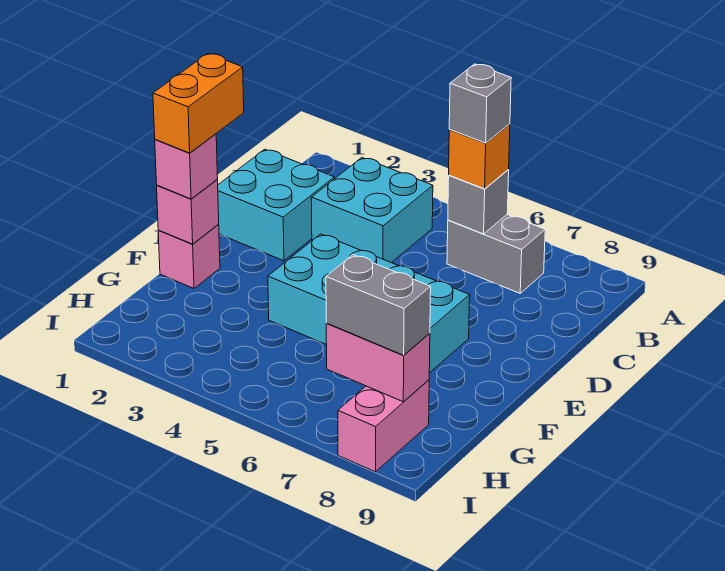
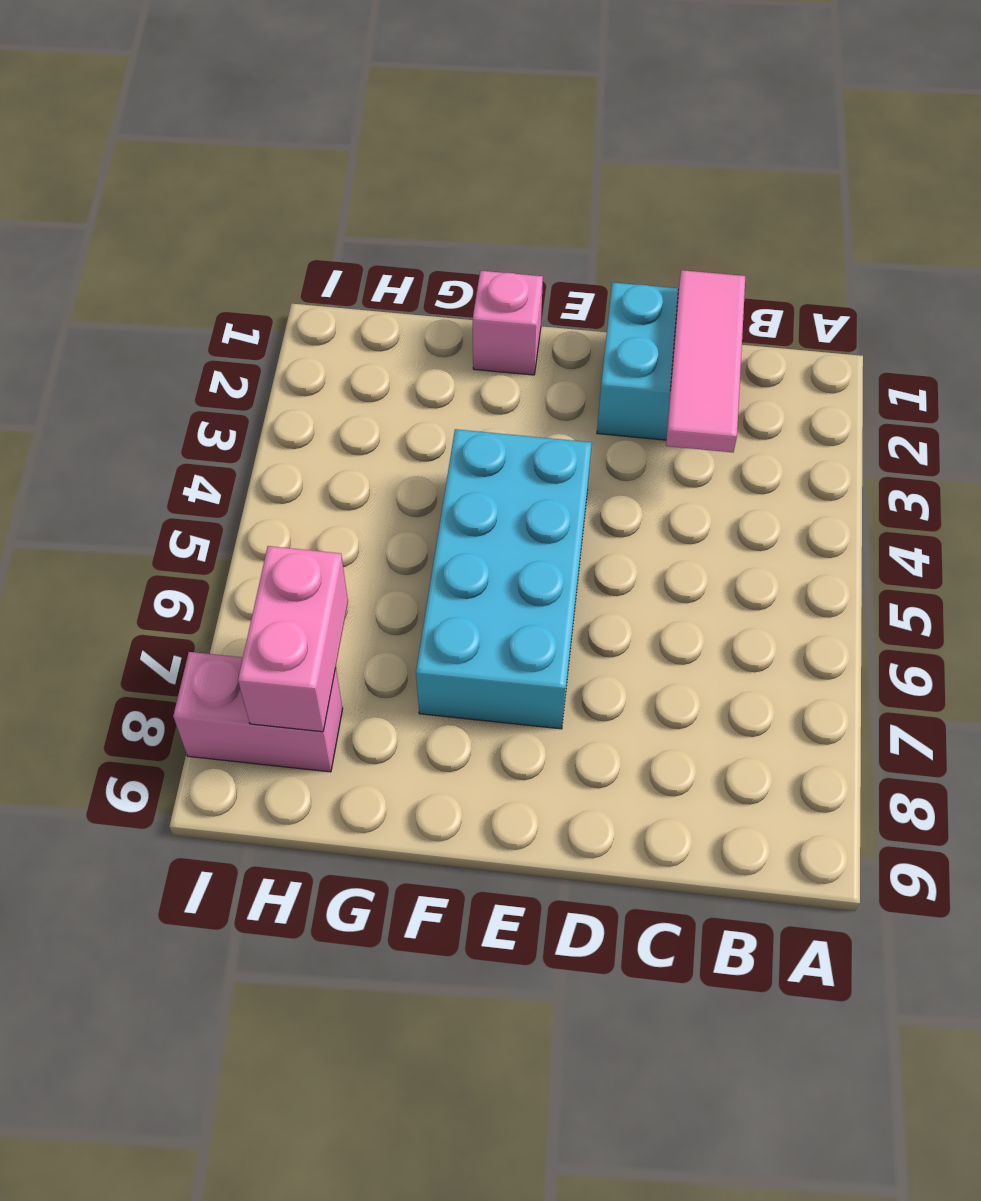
pink tile C1:C3 level 2 -> none
none -> cyan brick B3:C4 level 1
none -> grey brick B6:B7 level 1
none -> grey brick B6 level 2

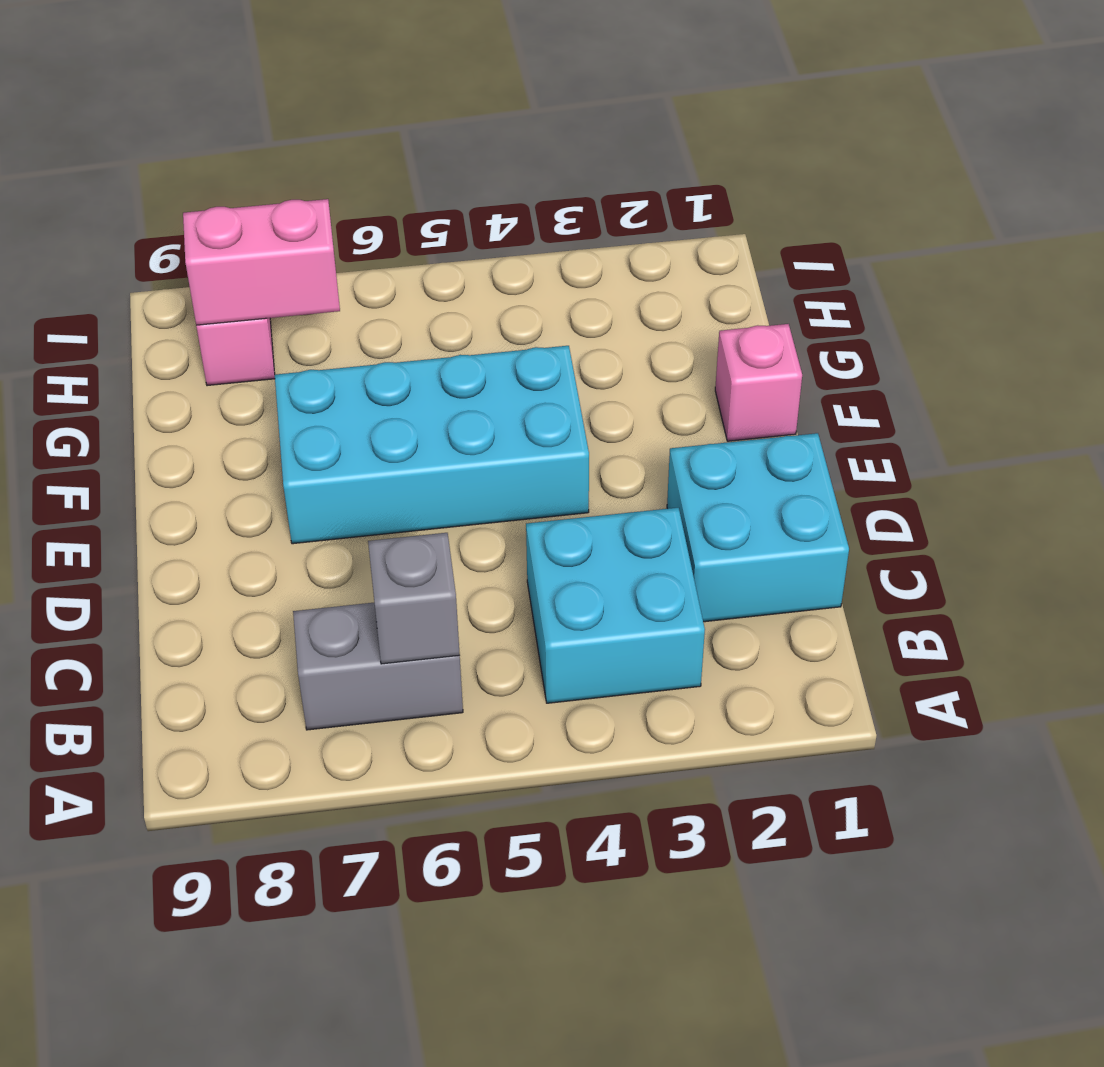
none -> pink brick F1 level 2
none -> orange brick B6 level 3
none -> pink brick F1 level 3

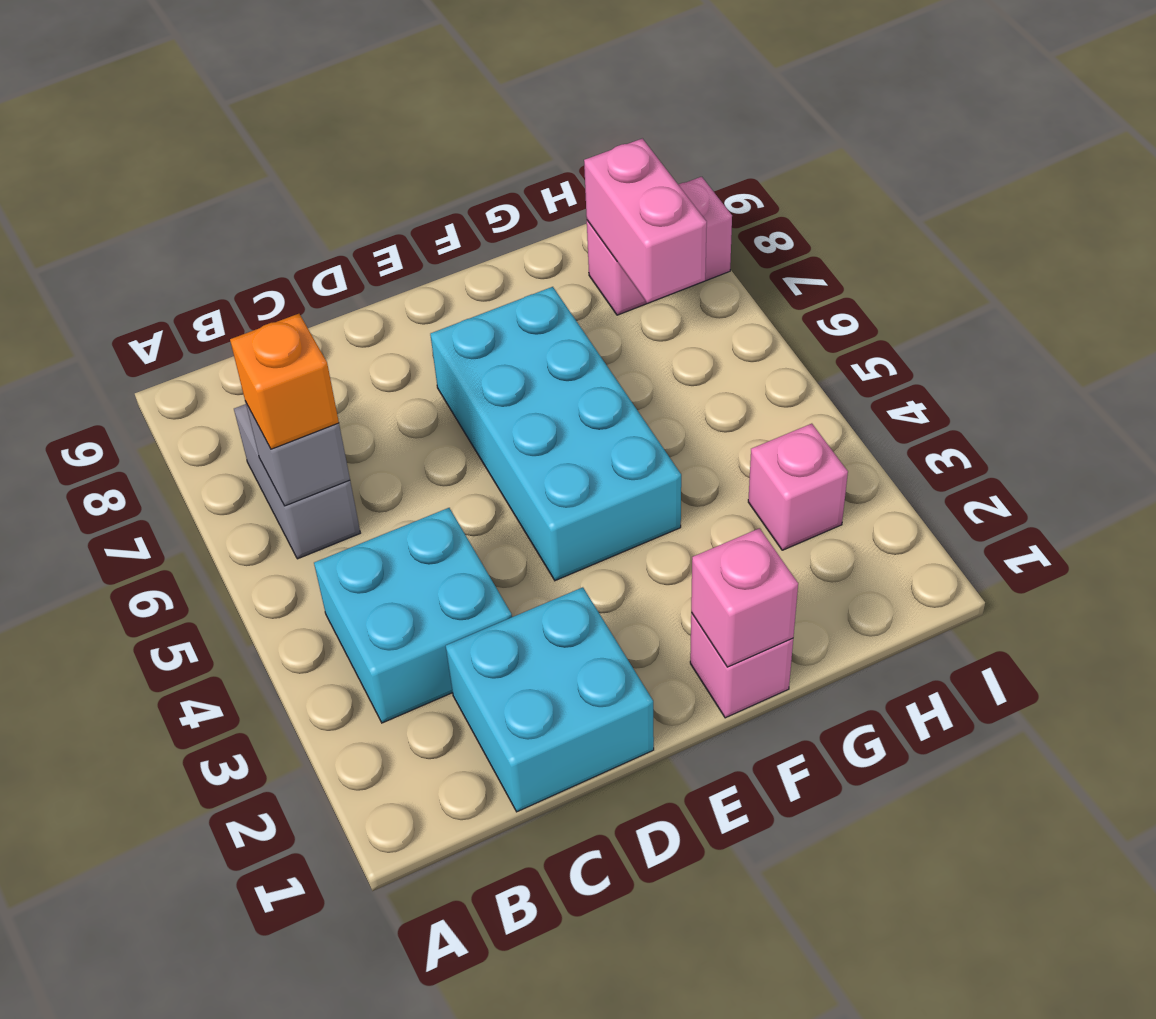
pink brick H3 level 1 -> pink brick F1 level 3
none -> grey brick H7:H8 level 3
none -> grey brick B6 level 4
none -> orange brick E1:F1 level 4

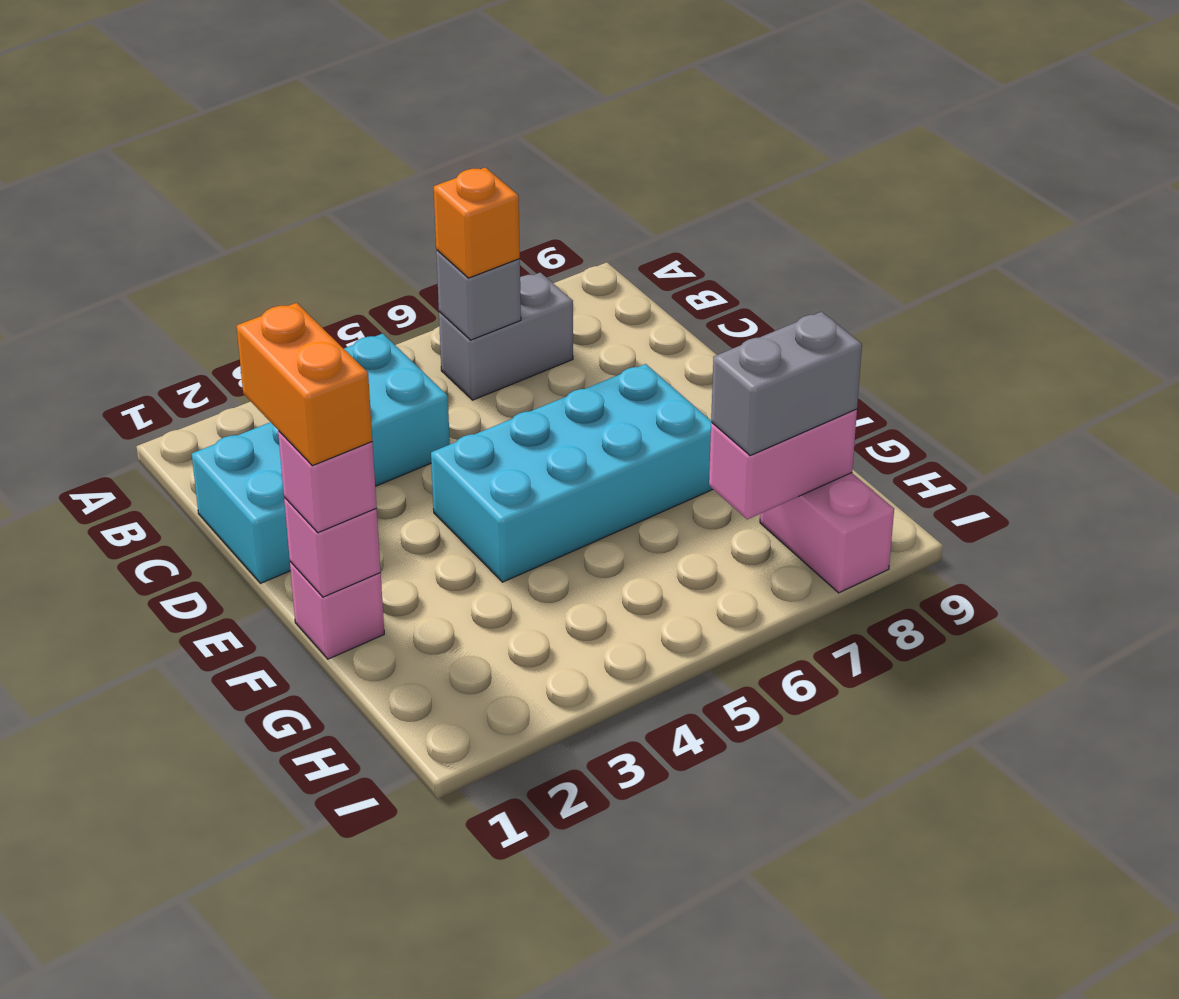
none -> grey brick B6 level 4

